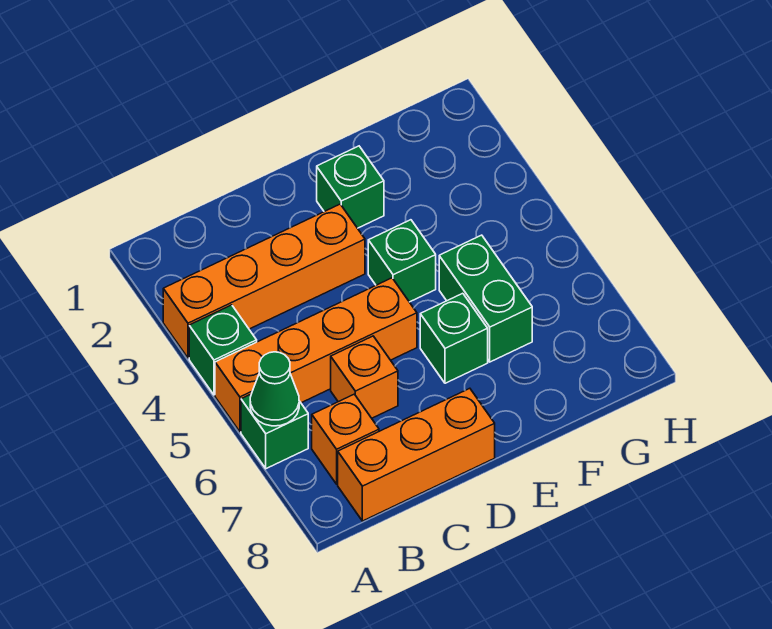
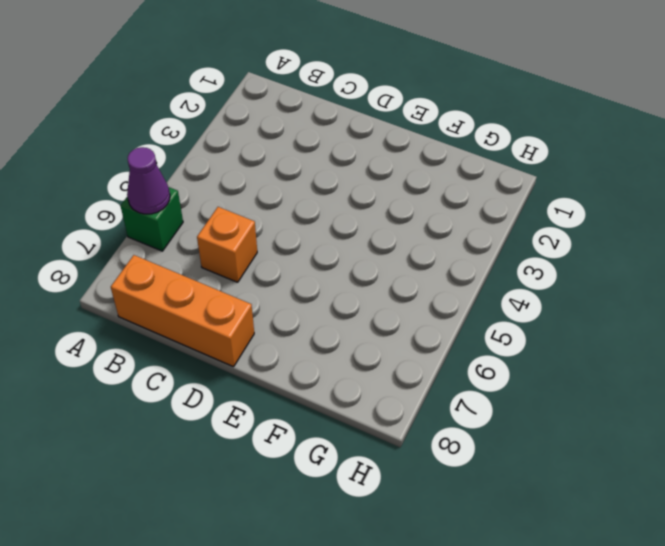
purple cone A6 level 2 -> green cone A6 level 2
none -> orange brick A3:D3 level 1
none -> green brick A4 level 1
none -> orange brick A5:D5 level 1

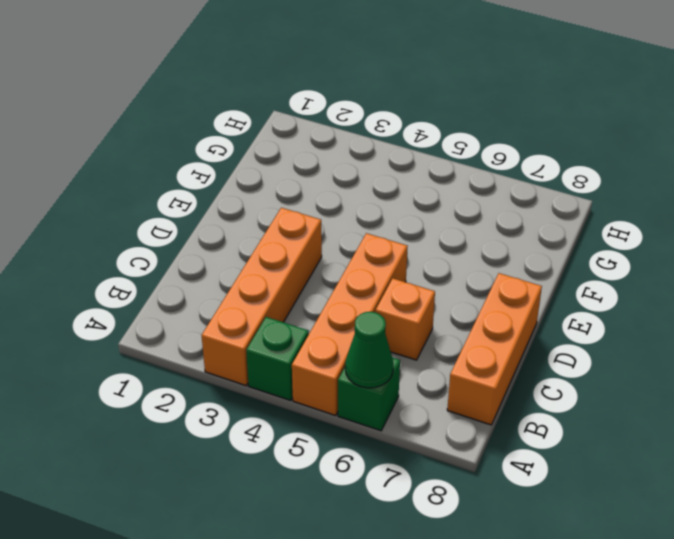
none -> orange brick B7 level 1
none -> green brick E2 level 1
none -> green brick E4 level 1

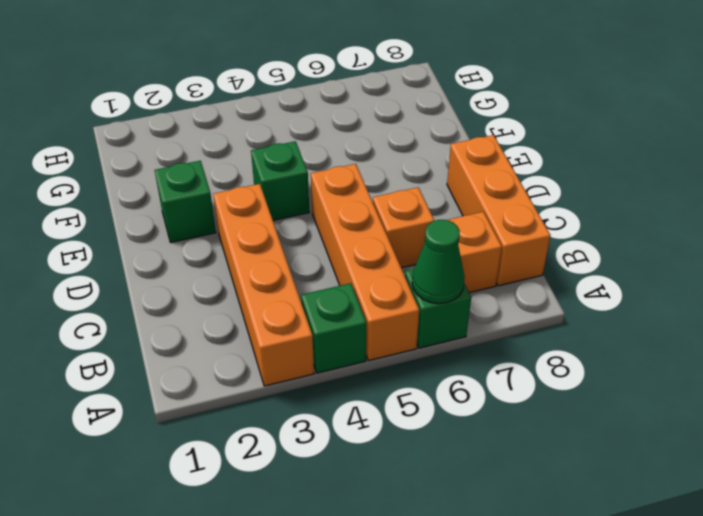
none -> green brick E6 level 1
none -> green brick F5:F6 level 1

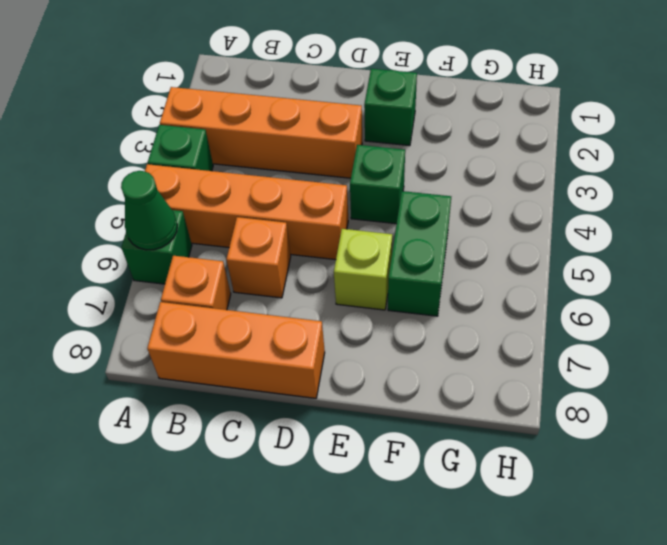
lime brick E6 level 1 -> green brick E6 level 1

